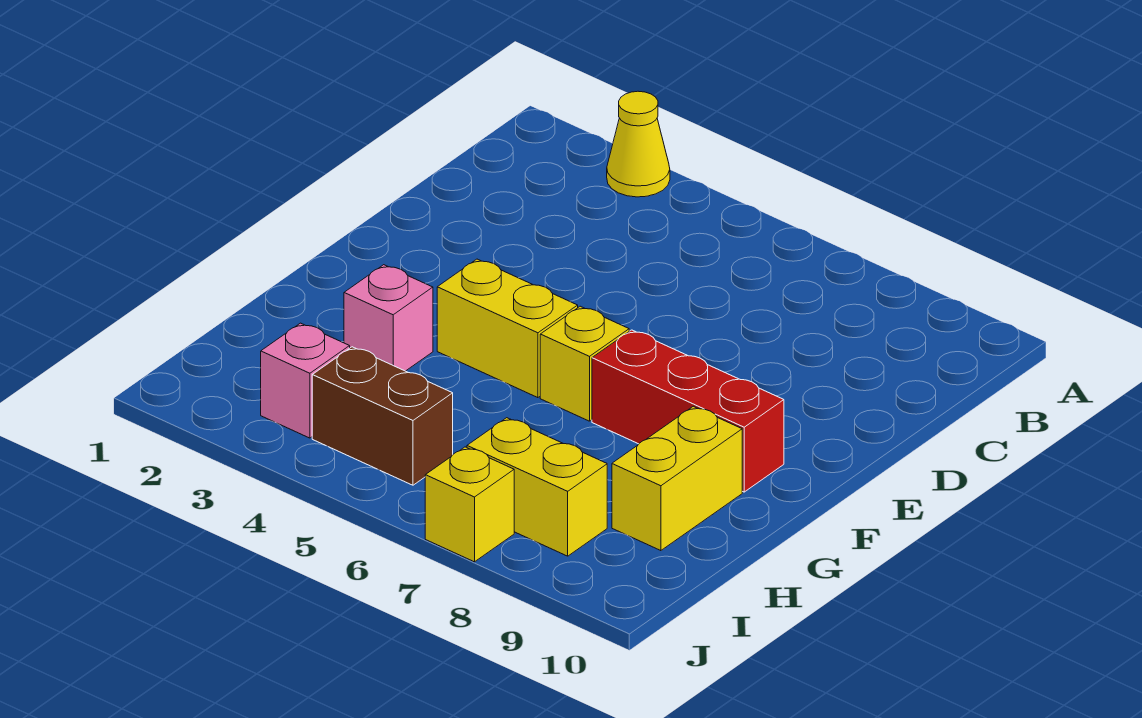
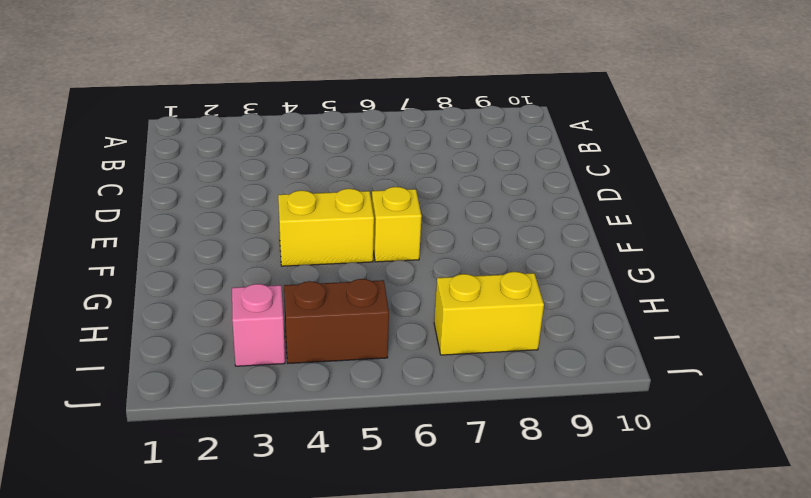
none -> yellow cone A3 level 1
none -> red brick F7:F9 level 1

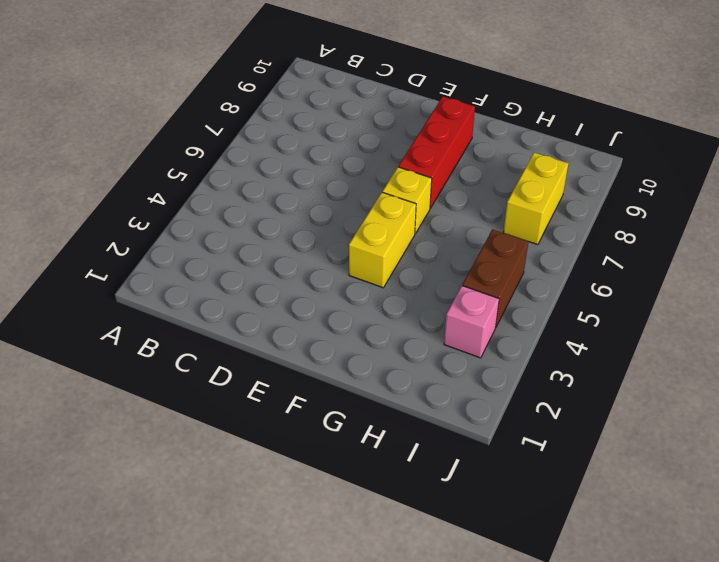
none -> yellow cone A3 level 1
none -> pink brick G3 level 1

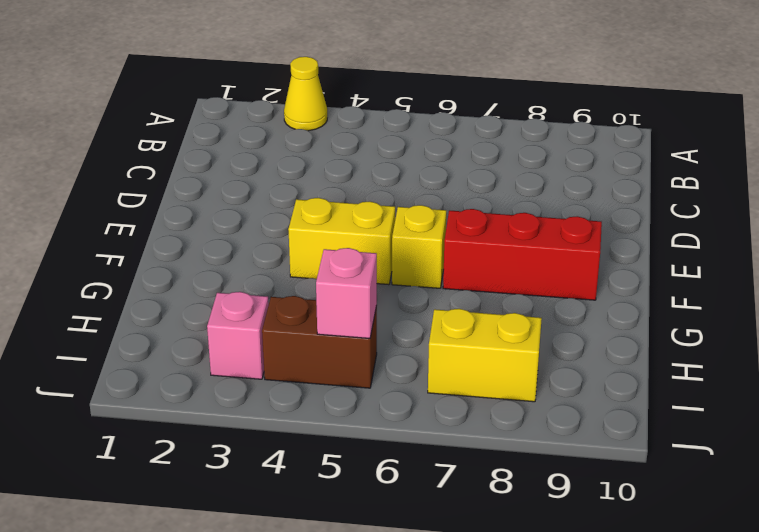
pink brick I5 level 2 -> pink brick G3 level 1
none -> yellow brick G9:H9 level 1
none -> yellow brick J7 level 1

